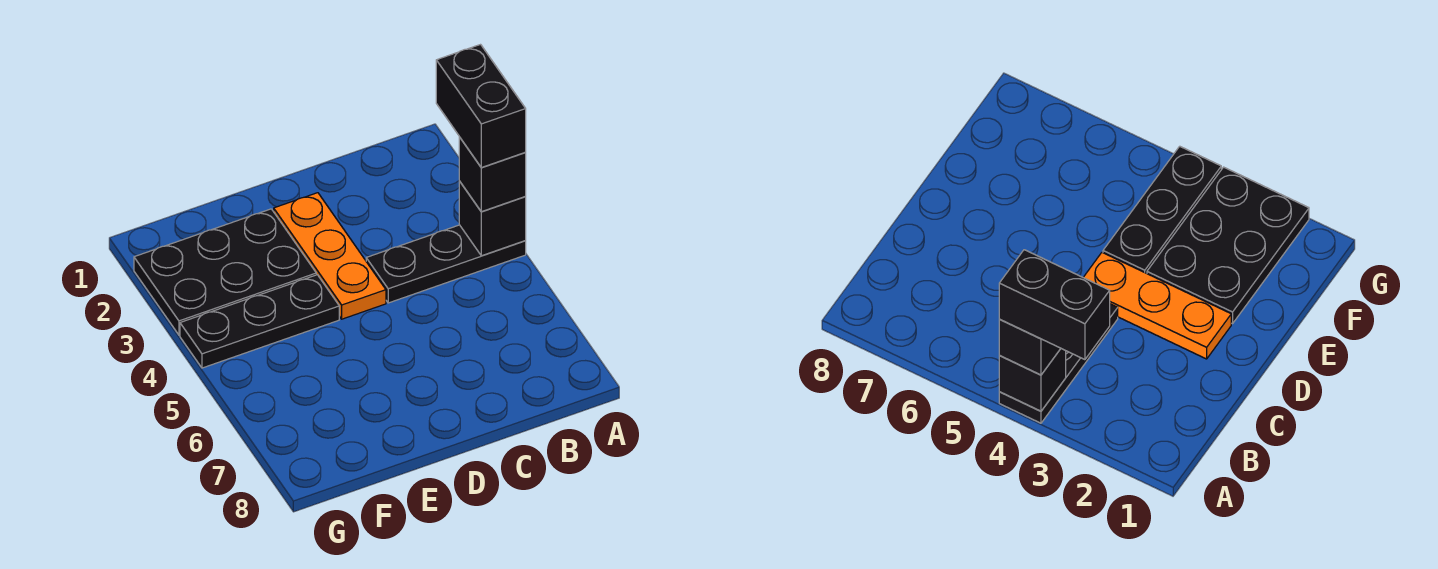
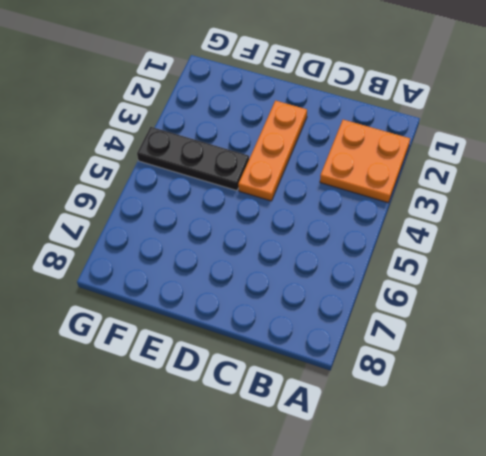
orange plate A2:B3 level 1 -> none
none -> black plate A4:C4 level 1
none -> black plate E2:G3 level 1

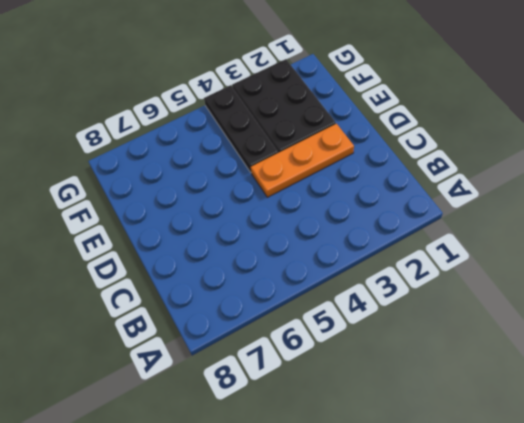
none -> black plate A4:C4 level 1
none -> black brick A4 level 2

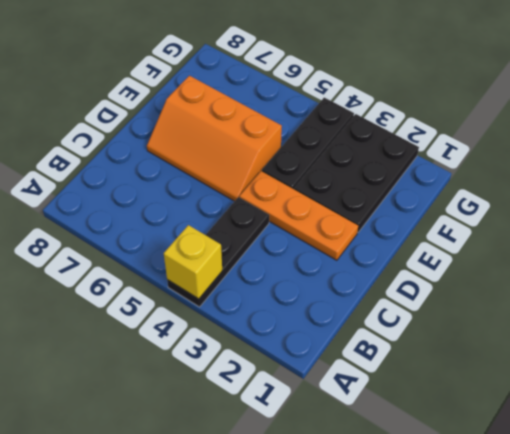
yellow brick A4 level 2 -> black brick A4 level 2
orange slope D5:E7 level 1 top E -> none
none -> black brick A4 level 3
none -> black brick A3:A4 level 4

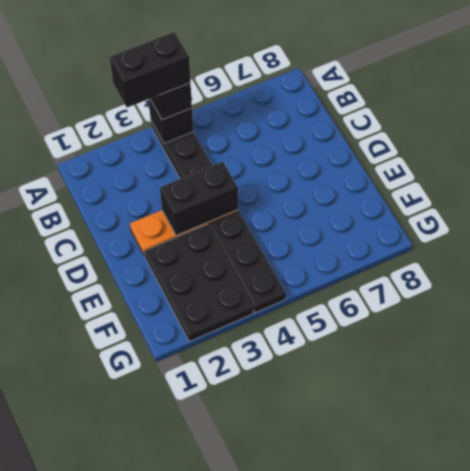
black brick D3:D4 level 2 -> none

